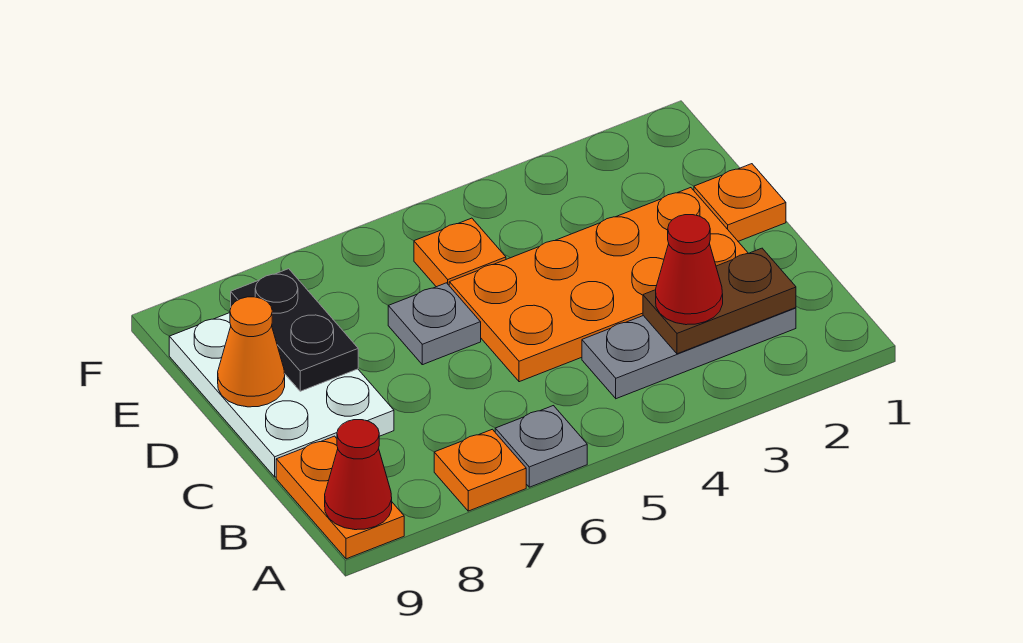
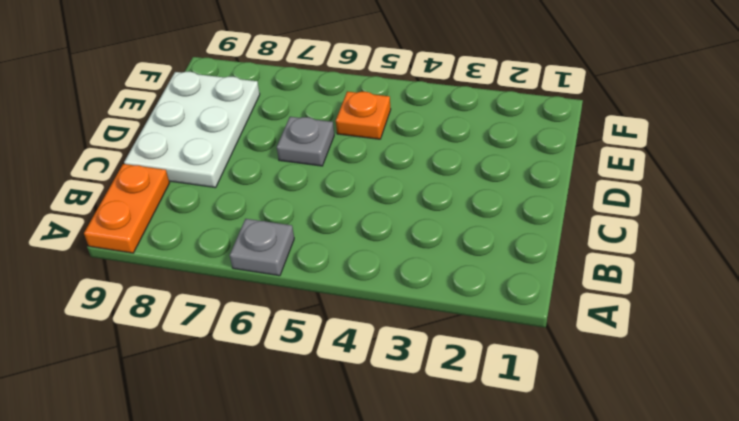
none -> orange plate A7 level 1
none -> grey plate B2:B4 level 1
none -> orange plate C2:D5 level 1

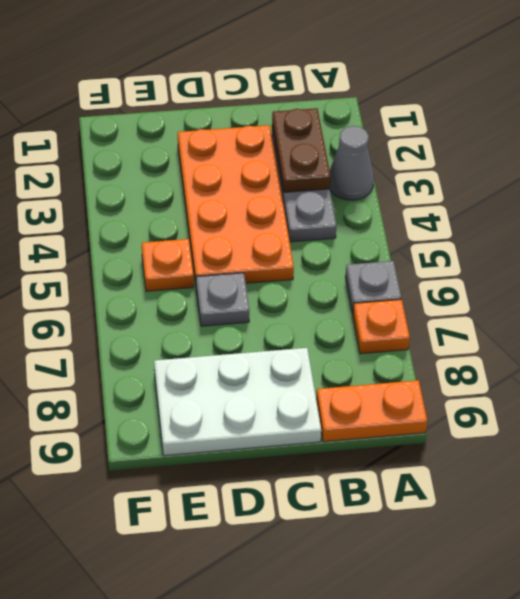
grey cone A3 level 1 -> none
none -> orange plate D1 level 1
none -> red cone A9 level 2
none -> black plate D8:E8 level 2

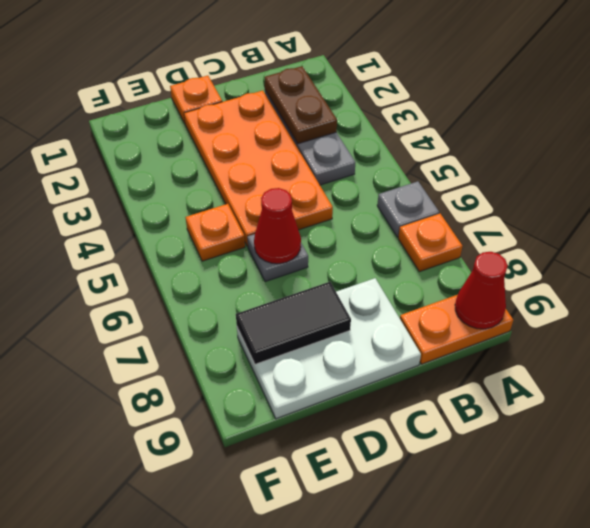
red cone D6 level 2 -> red cone B3 level 3
black tile D8:E8 level 2 -> black plate D8:E8 level 2
none -> orange cone D9 level 2

